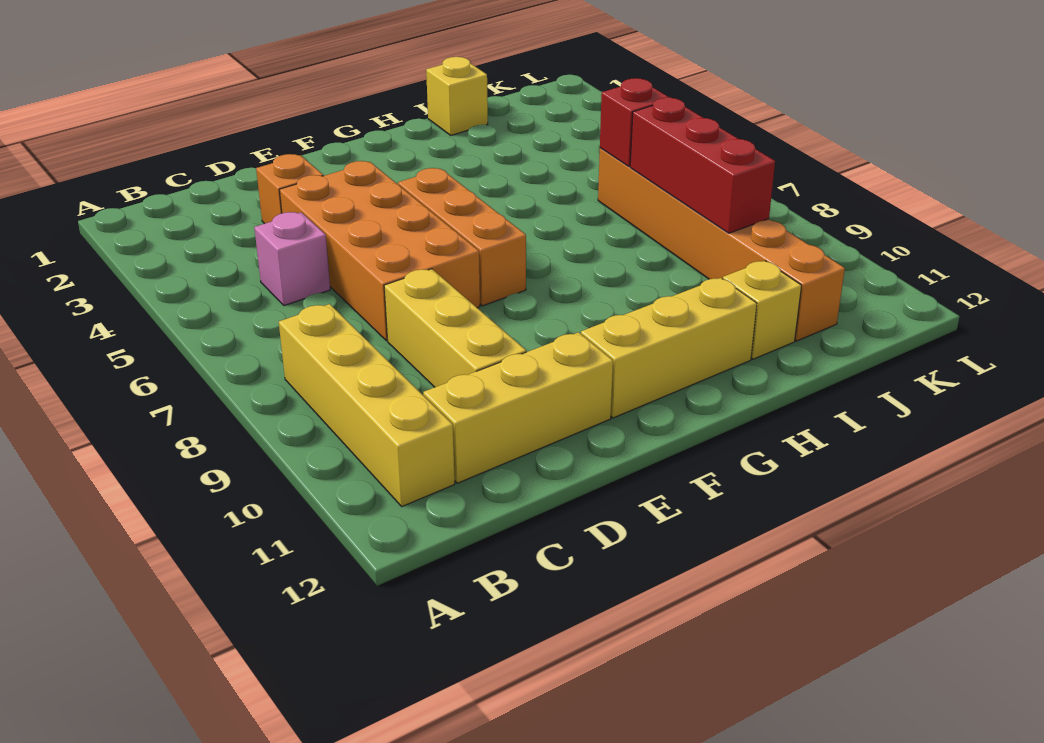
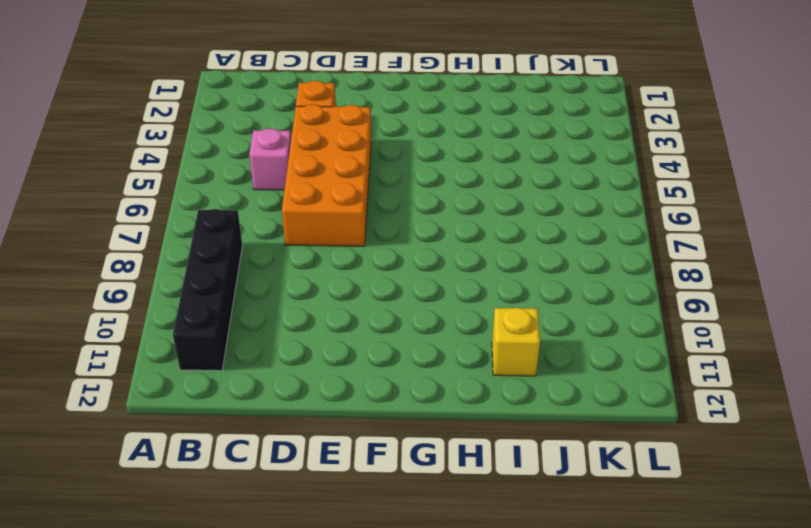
black brick B8:B11 level 1 -> yellow brick B8:B11 level 1
none -> yellow brick C11:E11 level 1
none -> yellow brick D8:D10 level 1
none -> orange brick F5:F7 level 1

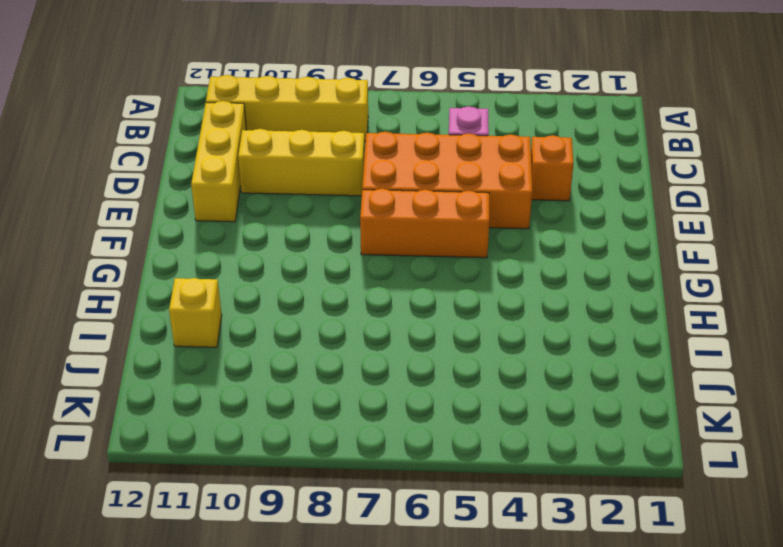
none -> yellow brick F11:H11 level 1
none -> yellow brick I1 level 1
none -> orange brick J6:J11 level 1

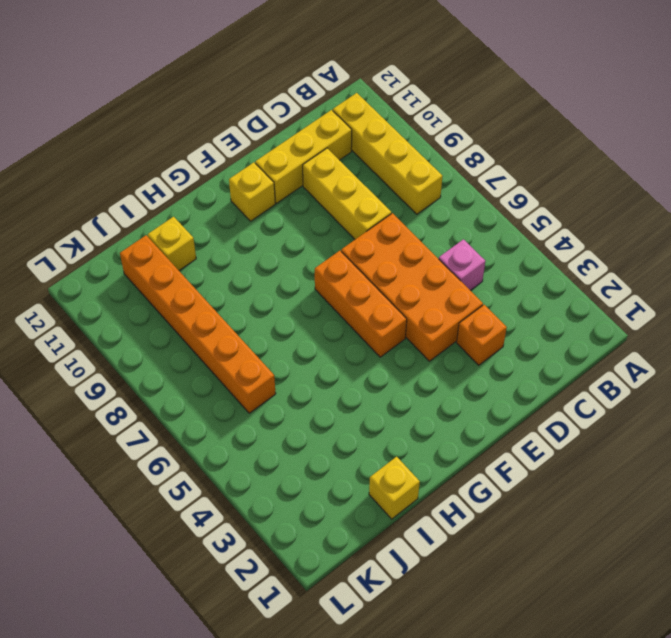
yellow brick F11 level 1 -> yellow brick F11:H11 level 1
none -> red brick J6 level 2
none -> red brick J7:J9 level 2

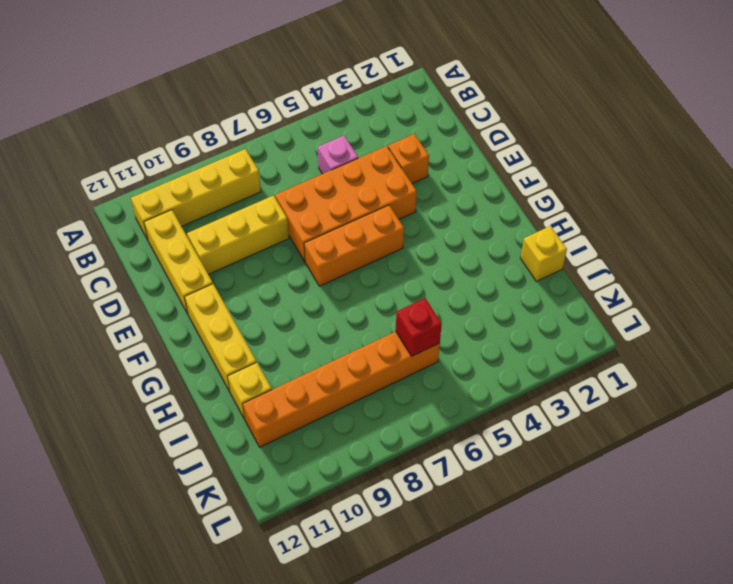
none -> red brick J7:J9 level 2

